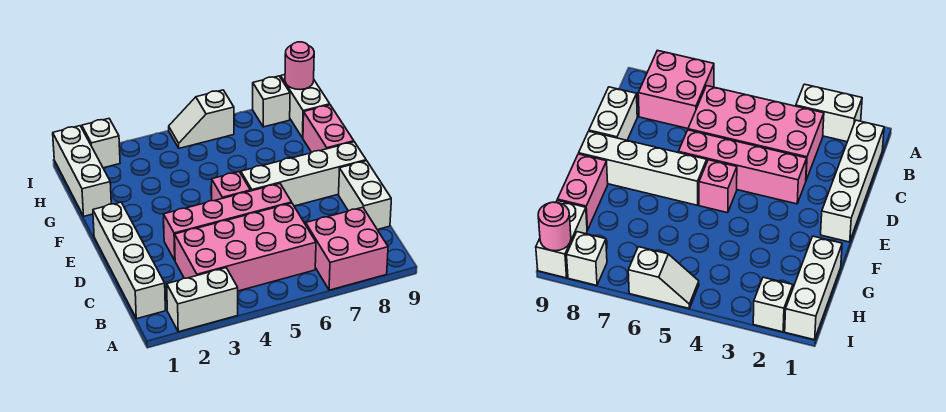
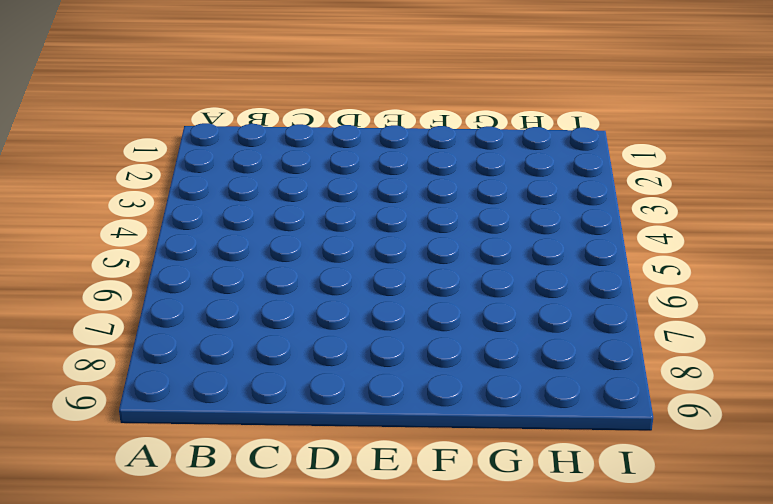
none -> white brick A2:A3 level 1
none -> pink brick A7:B8 level 1
none -> white brick B1:E1 level 1

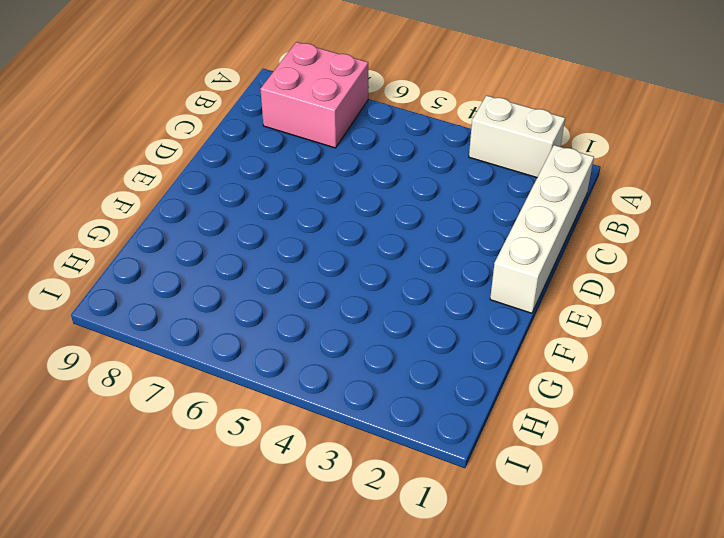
none -> pink brick B3:C6 level 1
none -> white brick C9:D9 level 1
none -> pink brick D3:D6 level 1

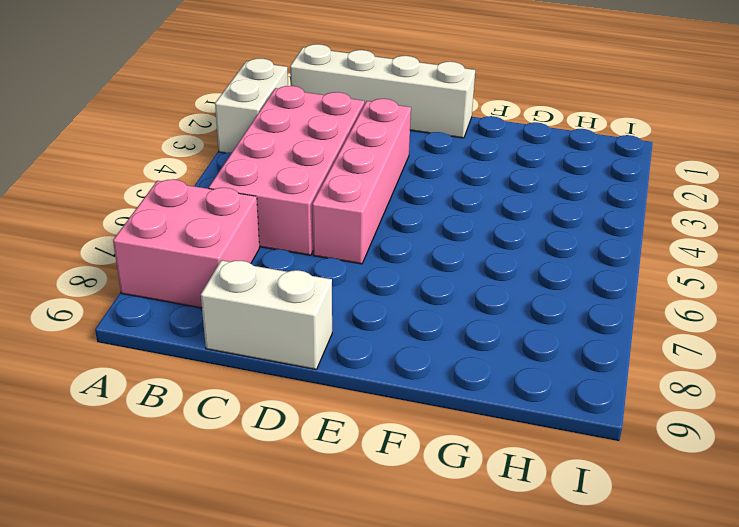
none -> pink brick E5 level 1
none -> white brick E6:E9 level 1
none -> pink brick F9:G9 level 1

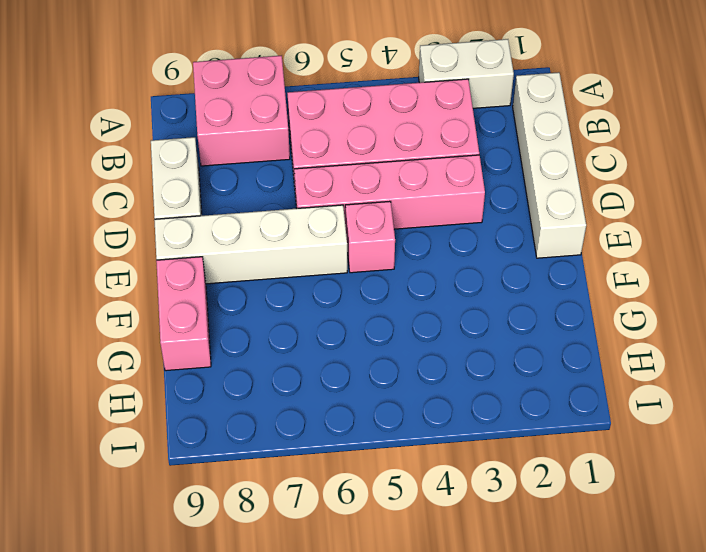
none -> white brick G1:I1 level 1
none -> white brick H9:I9 level 1
none -> white brick I2 level 1

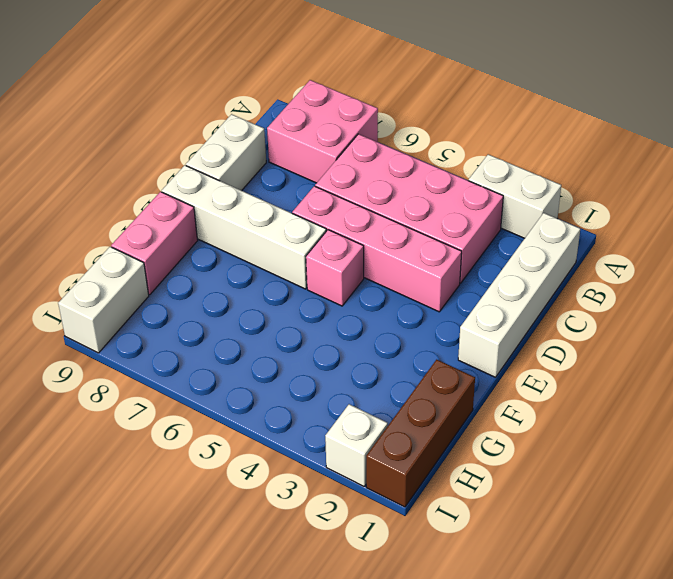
brown brick G1:I1 level 1 -> white brick G1:I1 level 1
none -> white slope I5:I6 level 1 top 6
none -> white brick I8 level 1
none -> pink round brick I9 level 2

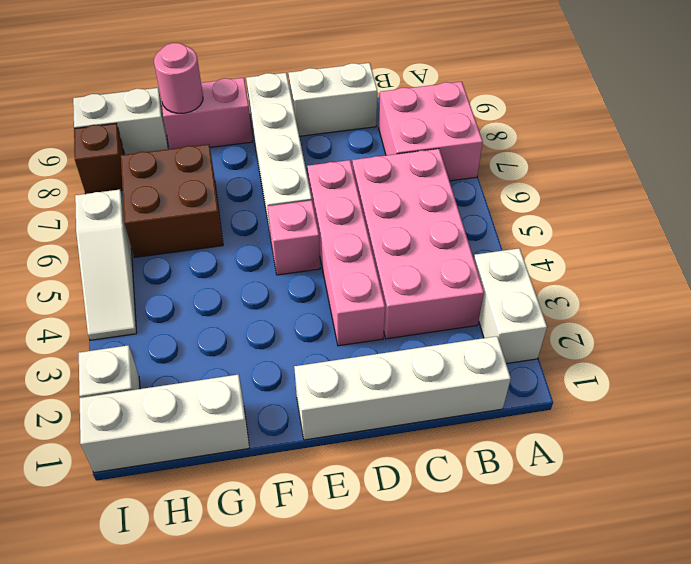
brown brick G6:H7 level 1 -> none
pink round brick G9 level 2 -> pink round brick I9 level 2
white slope I4:I6 level 1 top 6 -> white slope I5:I6 level 1 top 6
brown brick I8 level 1 -> white brick I8 level 1

